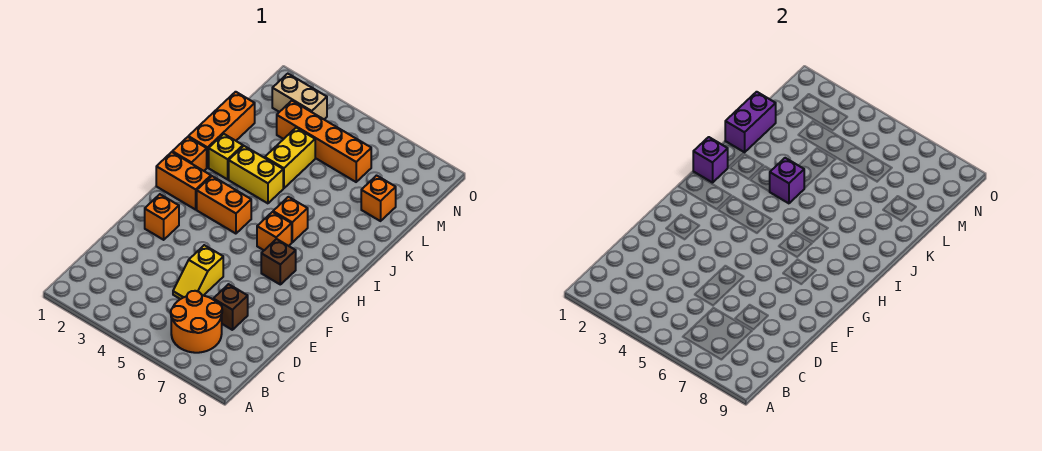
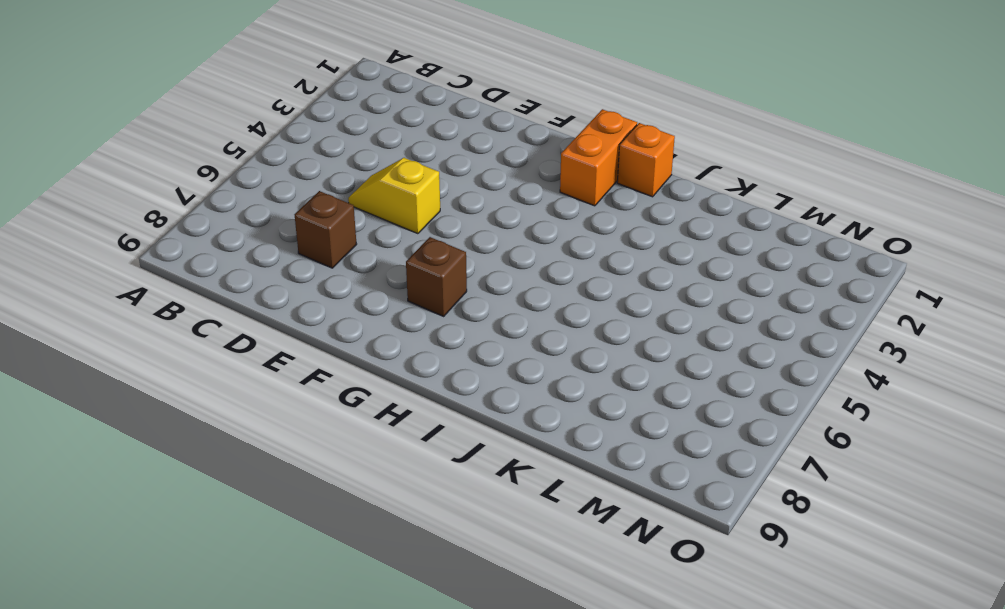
none -> orange round brick B6:C7 level 1
none -> orange brick F2 level 1
none -> orange brick H3:H4 level 1

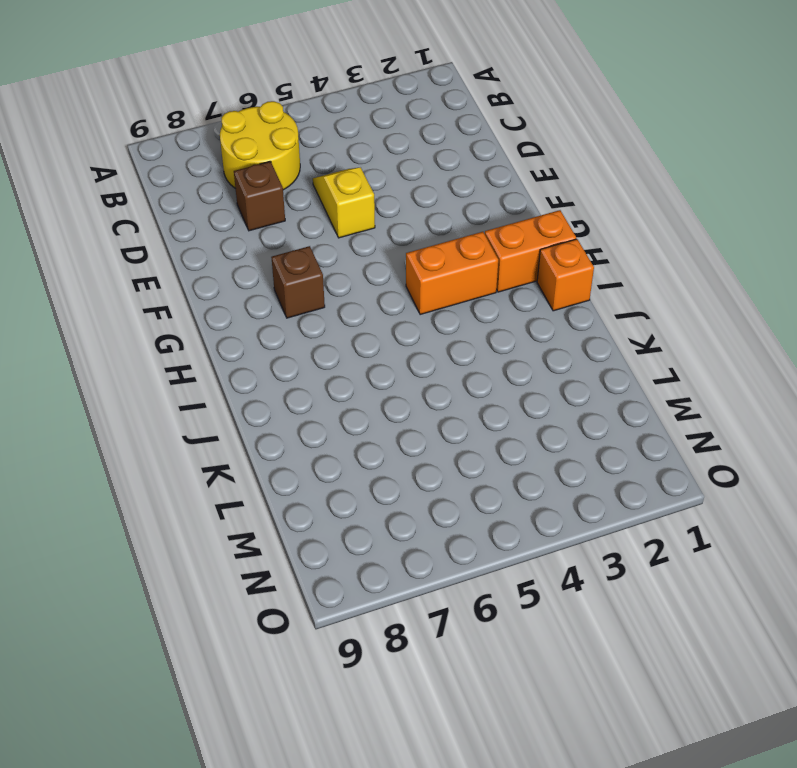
yellow round brick B6:C7 level 1 -> orange round brick B6:C7 level 1
none -> orange brick F2 level 1
none -> orange brick H6 level 1
none -> orange brick I6 level 1

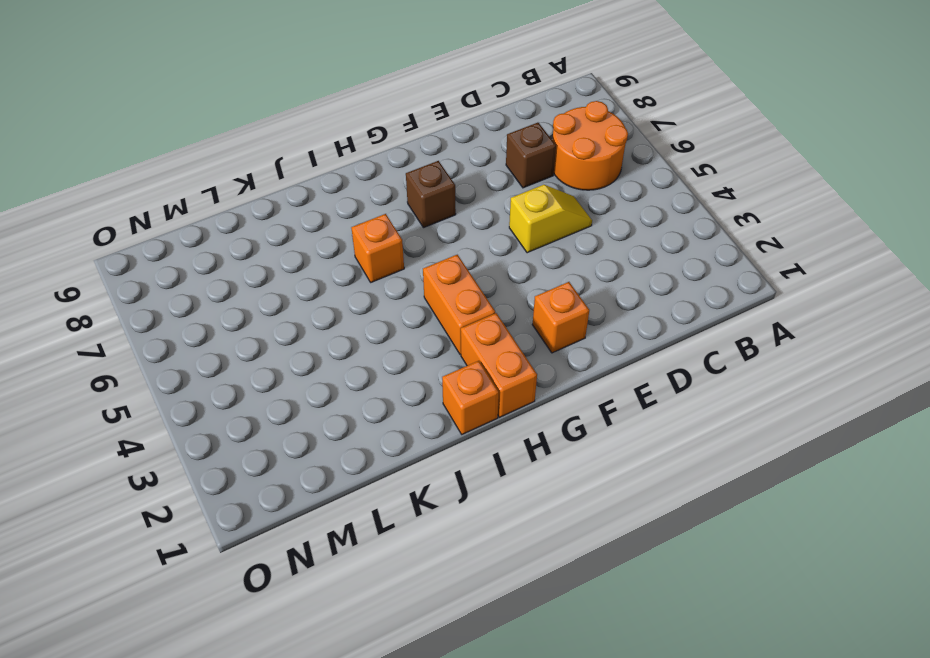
none -> orange brick H6 level 1
none -> orange brick J1:L1 level 1
none -> yellow brick J2 level 1

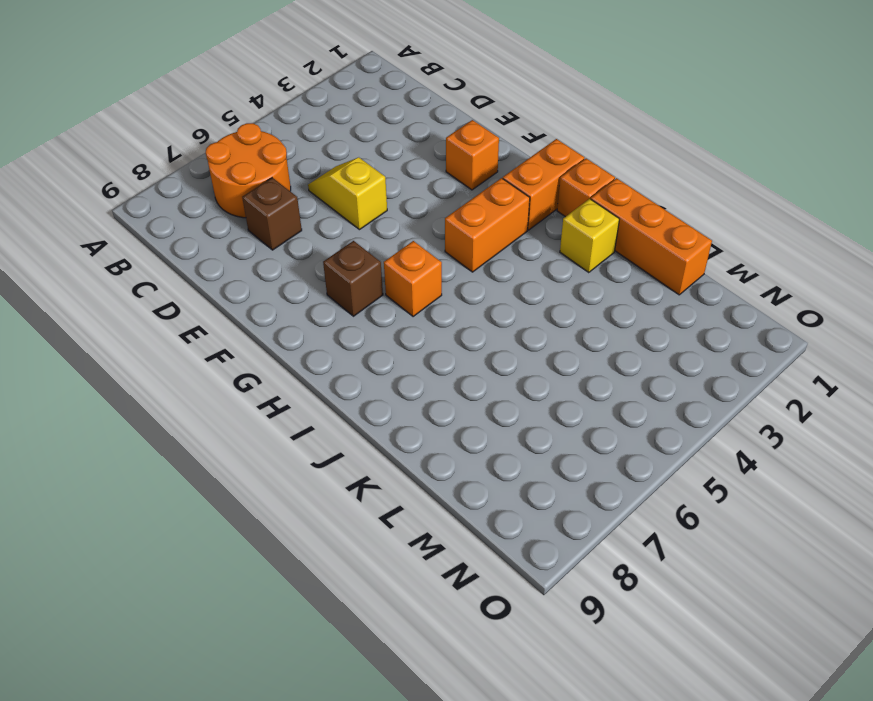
none -> orange brick I6 level 1
none -> yellow brick J3:J4 level 1
none -> yellow brick K4:L4 level 1

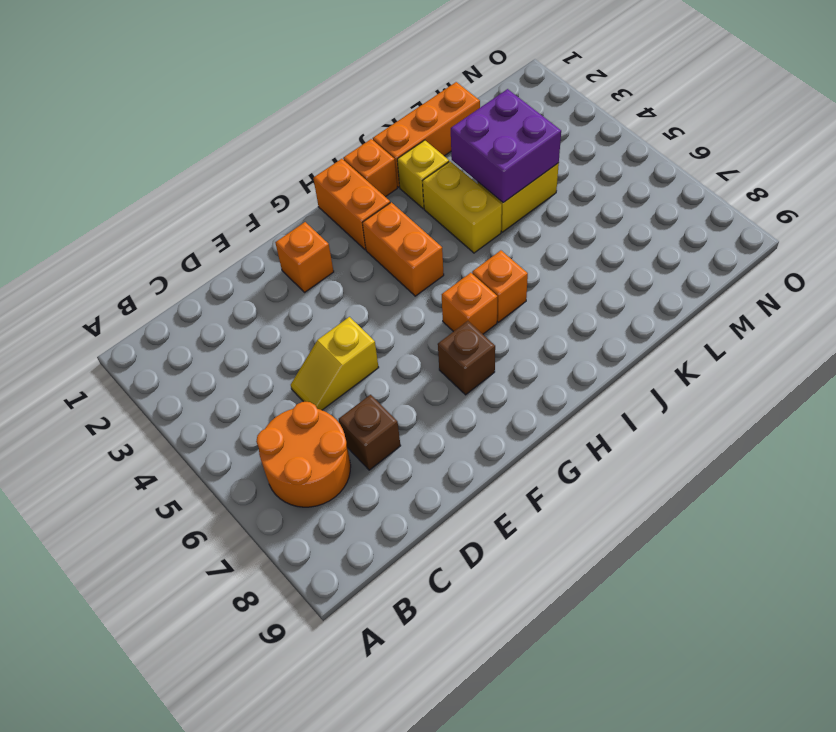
purple brick K3:L4 level 2 -> none
none -> orange brick L8 level 1
none -> orange brick M3:M6 level 1
none -> tan brick N2:N3 level 1

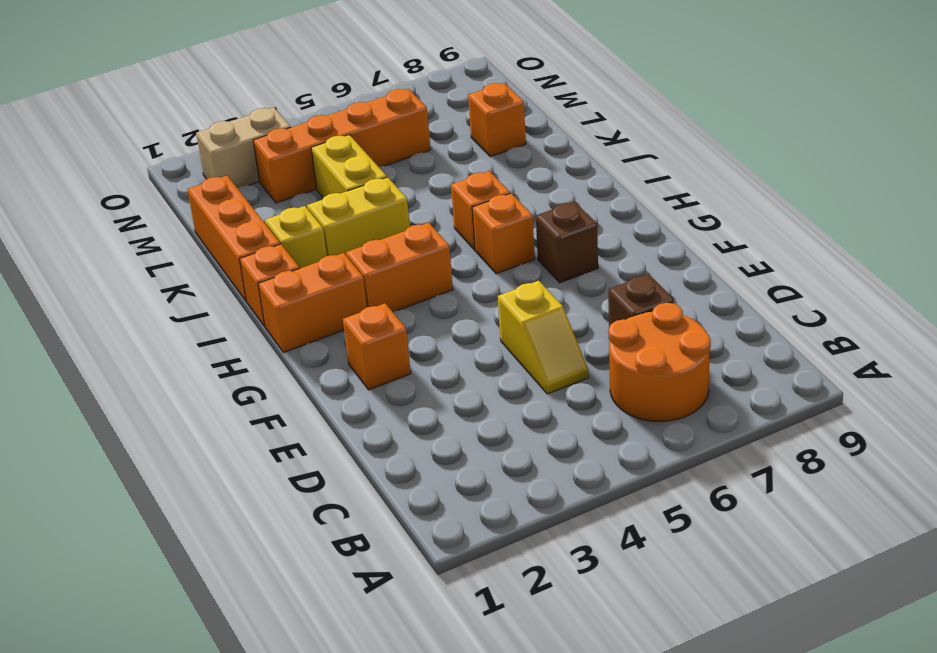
none -> purple brick I1 level 2
none -> purple brick J4 level 2
none -> purple brick K1:L1 level 2

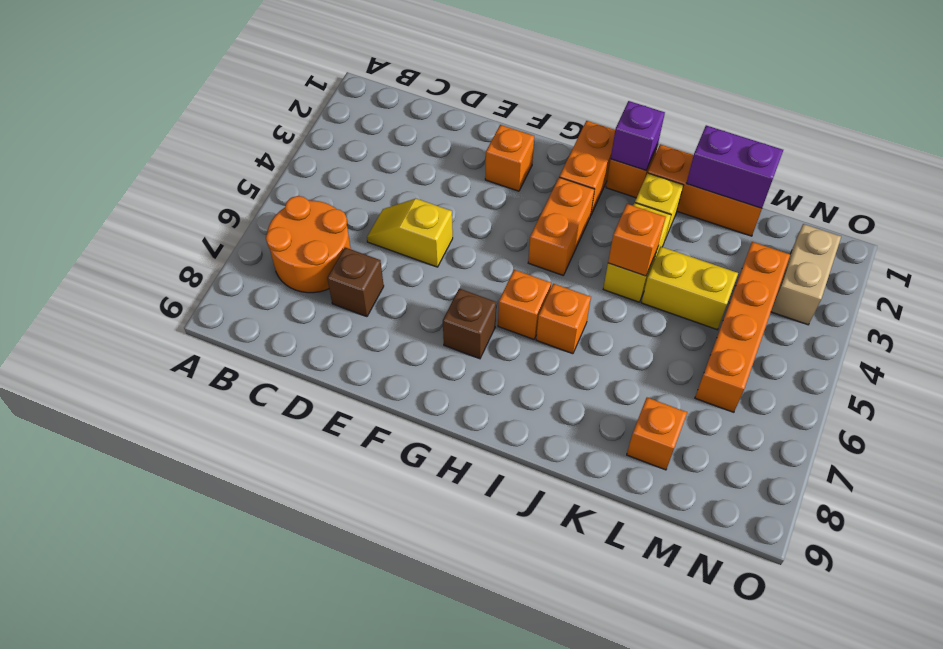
orange brick J4 level 2 -> purple brick J4 level 2

